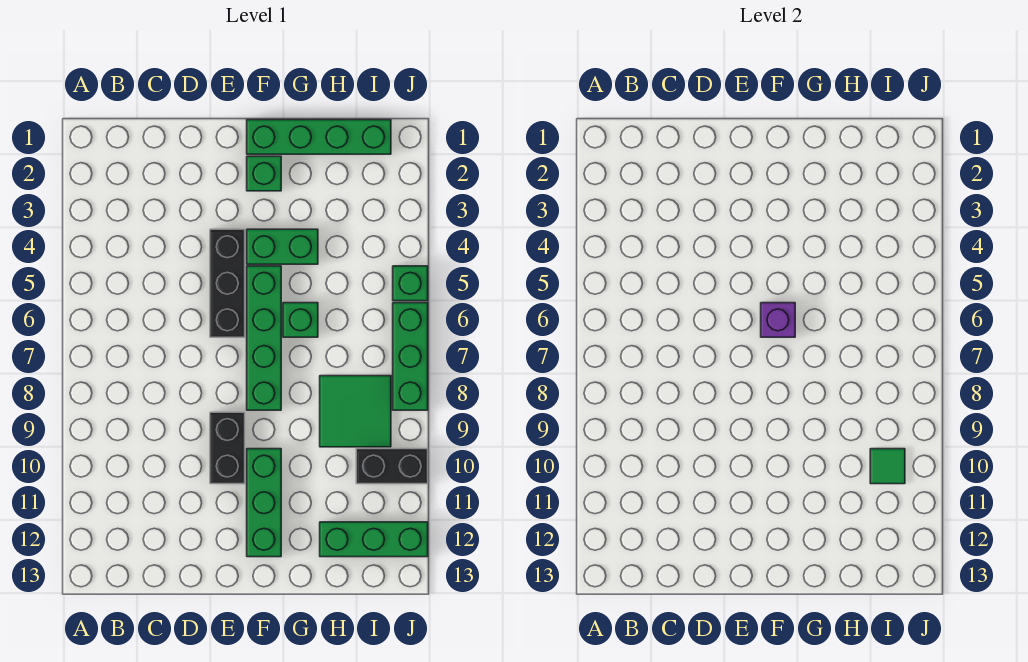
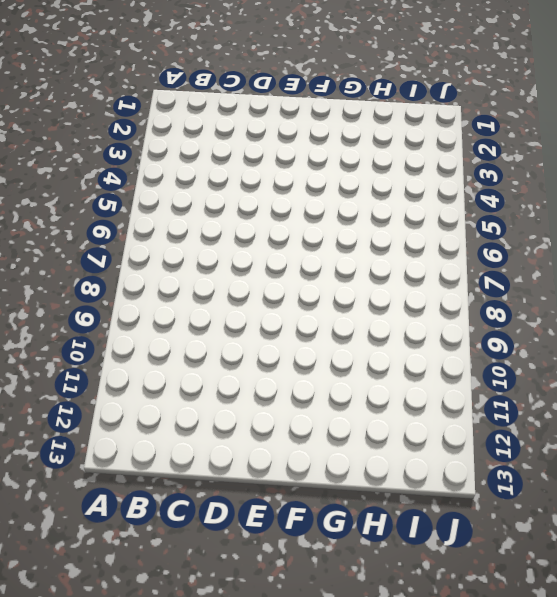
none -> black brick E4:E6 level 1
none -> black brick E9:E10 level 1
none -> green brick F1:I1 level 1

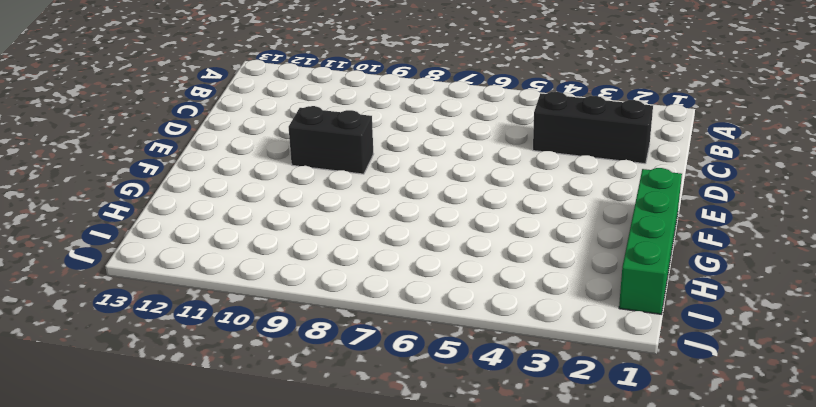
black brick C2:C4 level 1 -> black brick E4:E6 level 1
none -> green brick F2 level 1
none -> green brick F4:G4 level 1
none -> green brick F5:F8 level 1

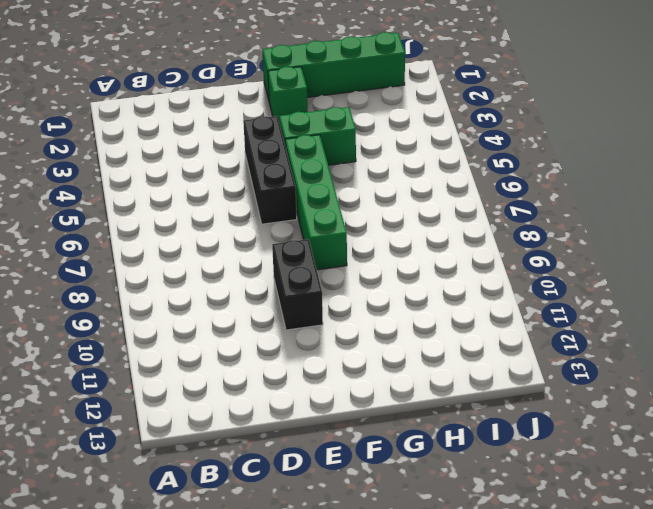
none -> green brick F10:F12 level 1
none -> green brick G6 level 1
none -> green tile H8:I9 level 1

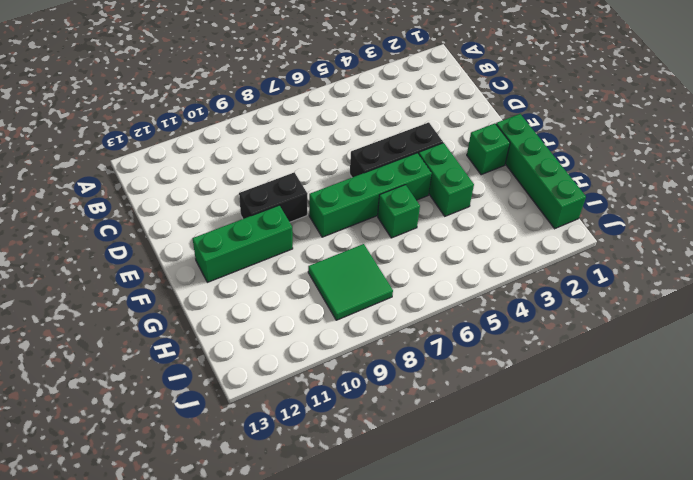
none -> green brick H12:J12 level 1
none -> black brick I10:J10 level 1
none -> green brick J5 level 1

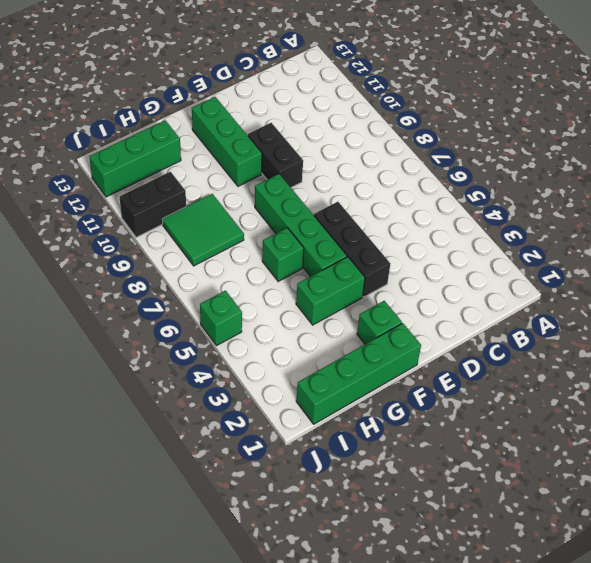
none -> green brick J6:J8 level 1
none -> purple brick F6 level 2
none -> green tile I10 level 2

